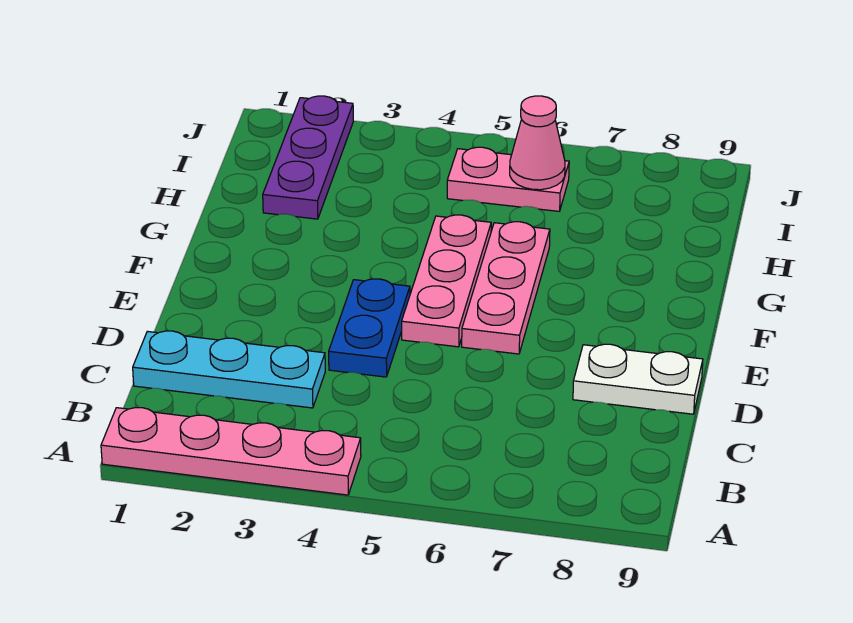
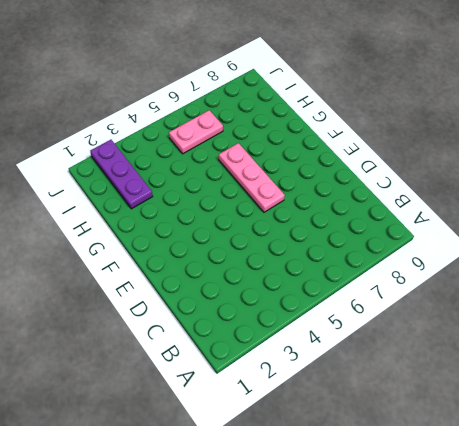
none -> pink plate A1:A4 level 1
none -> cyan plate C1:C3 level 1

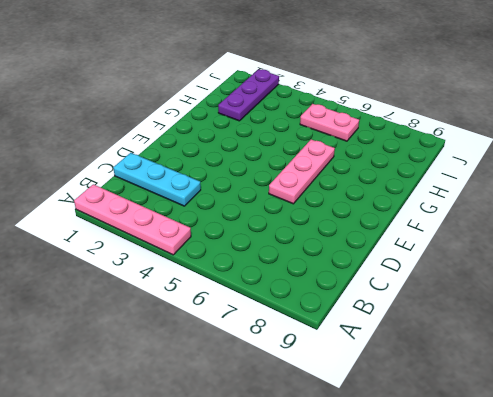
none -> blue plate D4:E4 level 1
none -> white plate D8:D9 level 1

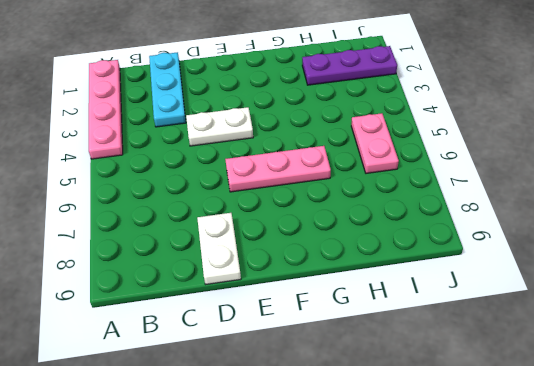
white plate D4:E4 level 1 -> blue plate D4:E4 level 1
none -> pink plate E5:G5 level 1
none -> pink cone I6 level 2

